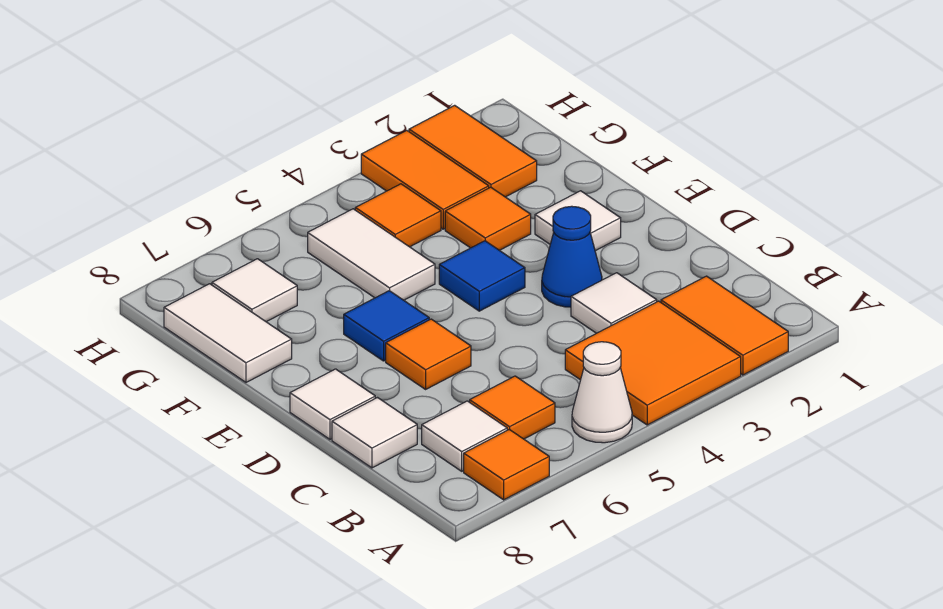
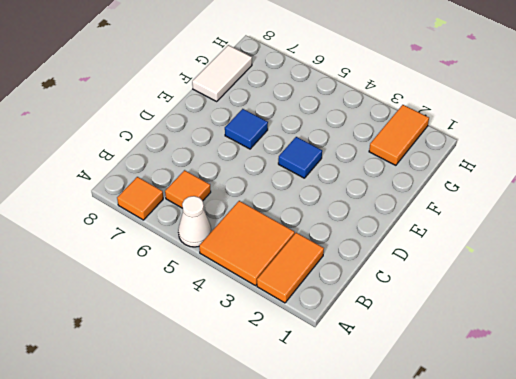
none -> white tile B7 level 1
none -> white tile C3 level 1
none -> white tile C8 level 1

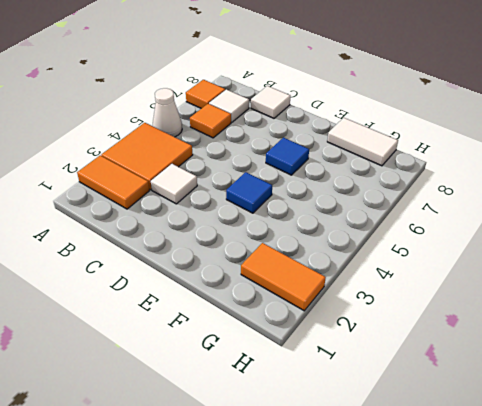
none -> blue cone D3 level 1
none -> orange tile D6 level 1
none -> white tile D8 level 1

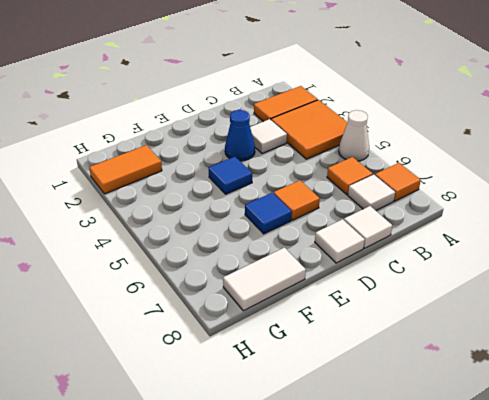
none -> white tile E2 level 1
none -> orange tile F3 level 1
none -> white tile F5:G5 level 1

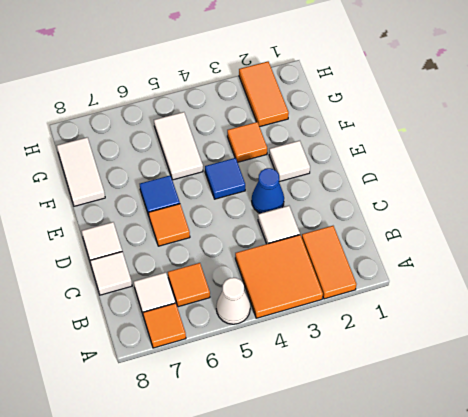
none -> orange tile G3:H3 level 1
none -> orange tile G4 level 1
none -> white tile G7 level 1

